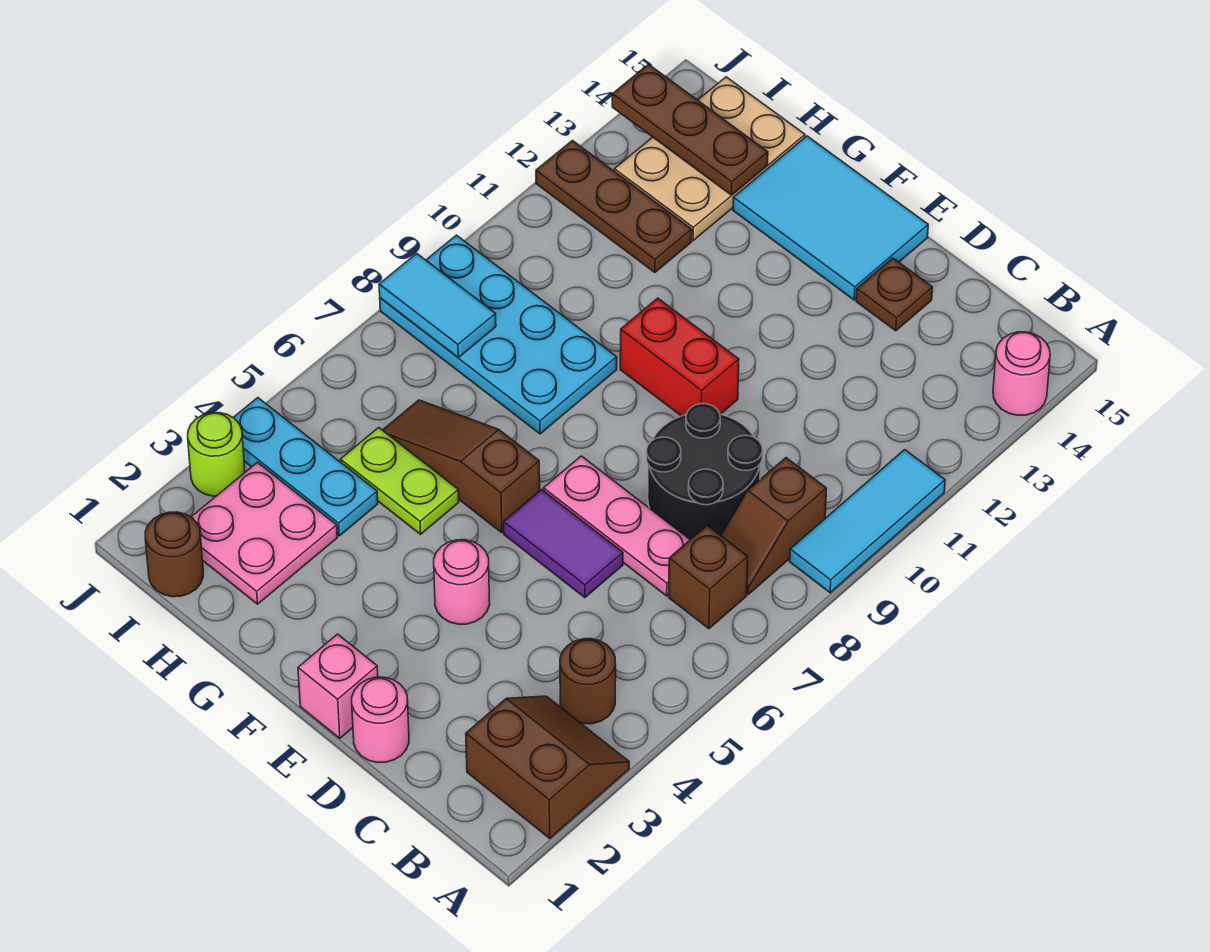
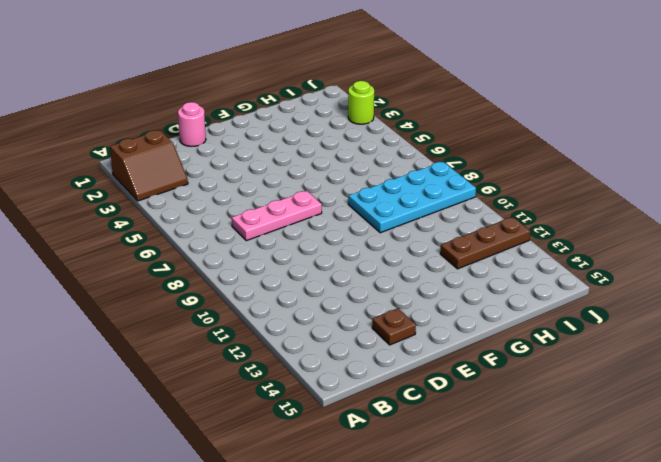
none -> cyan tile A9:A11 level 1
none -> pink round brick A14 level 1
none -> brown round brick B4 level 1

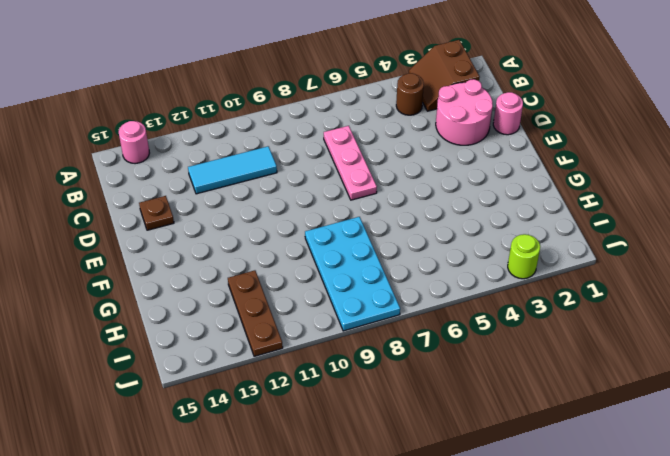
pink round brick C2:D3 level 1 -> none
cyan tile C10:C12 level 1 -> cyan tile A9:A11 level 1
none -> brown brick B7 level 1
none -> brown slope B8:B9 level 1 top 9
none -> black round brick C8:D9 level 1

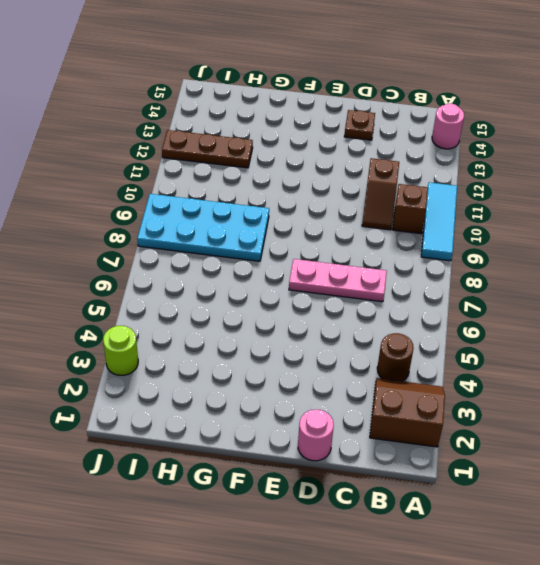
brown brick B10 level 1 -> brown brick B7 level 1
brown slope C10:C11 level 1 top 11 -> brown slope B8:B9 level 1 top 9
none -> black round brick C8:D9 level 1
none -> purple tile D6:E6 level 1
none -> pink brick E1 level 1

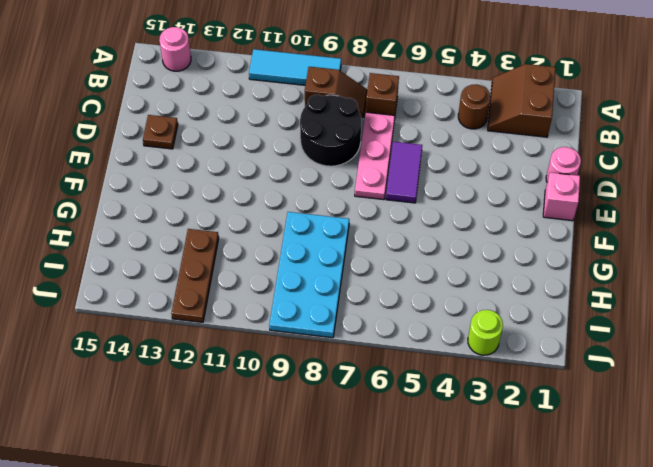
none -> pink round brick E4 level 1
none -> red brick E10:F10 level 1
none -> cyan tile E14:G15 level 1

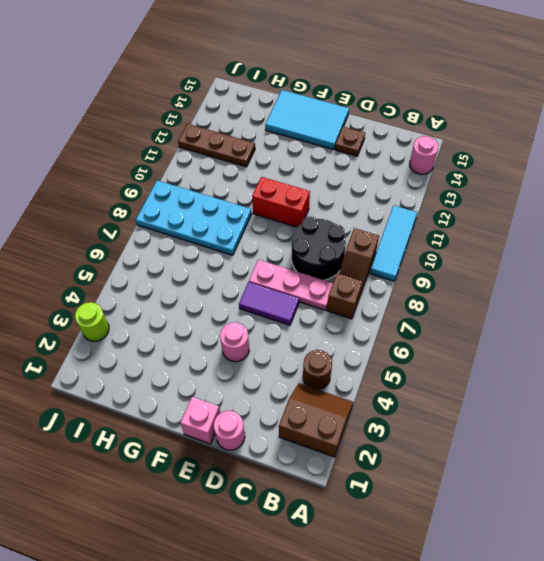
none -> brown slope F6:H6 level 1 top F
none -> lime plate G5:H5 level 1
none -> pink plate H2:I3 level 1

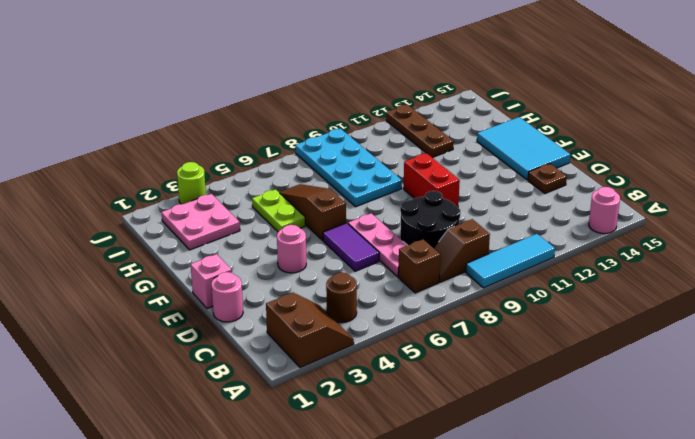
none -> cyan plate H4:J4 level 1
none -> tan plate H13:I15 level 1
none -> brown round brick I1 level 1

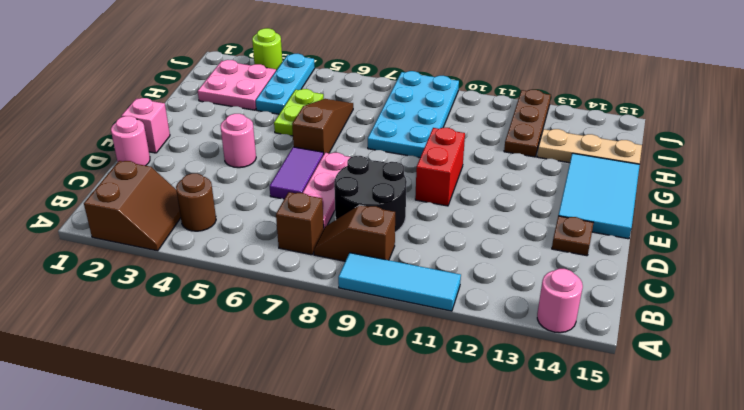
tan plate H13:H15 level 1 -> tan plate H13:I15 level 1
none -> brown round brick I1 level 1
none -> brown plate H14:J14 level 2
none -> cyan tile I8:J8 level 2

